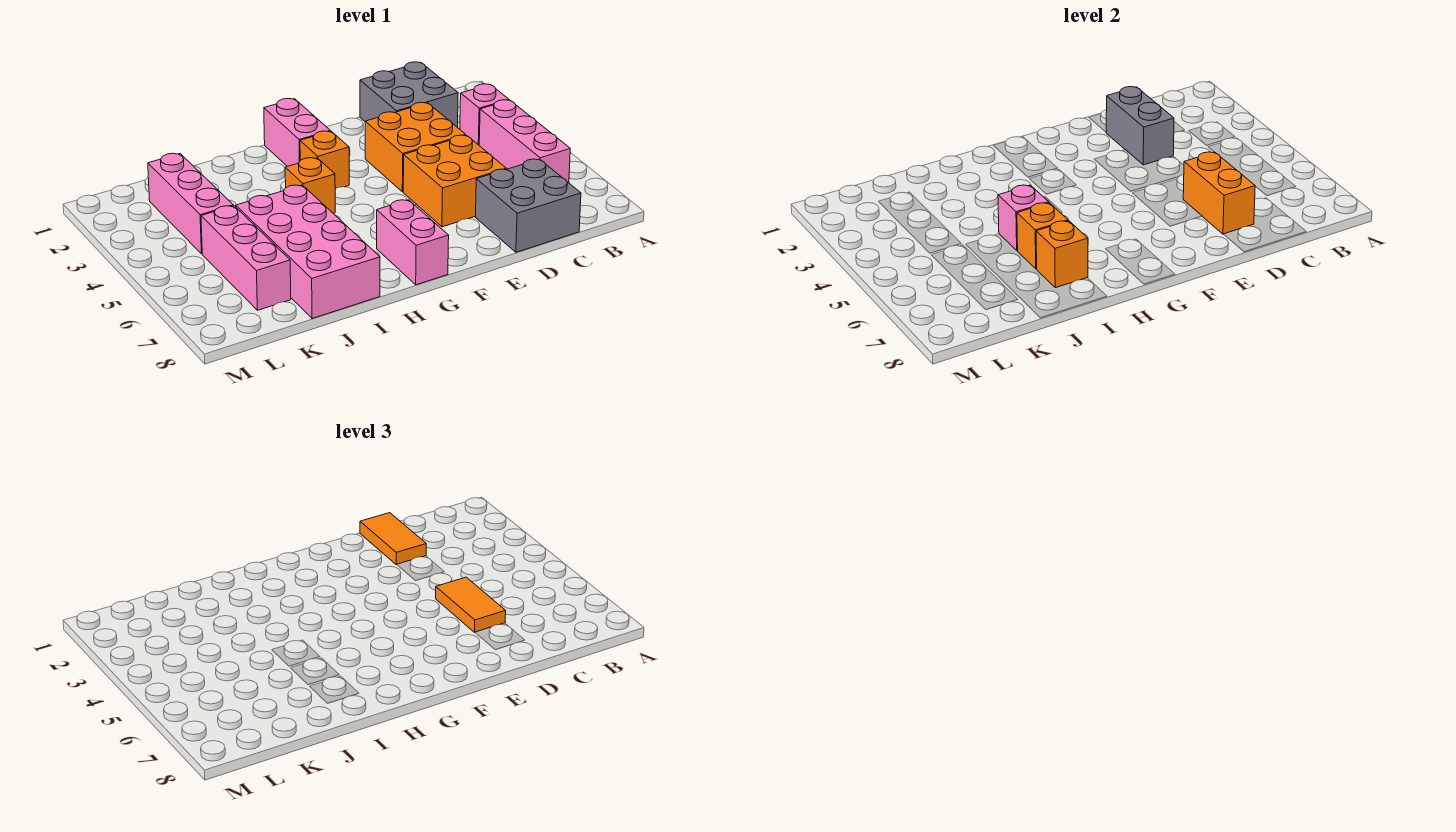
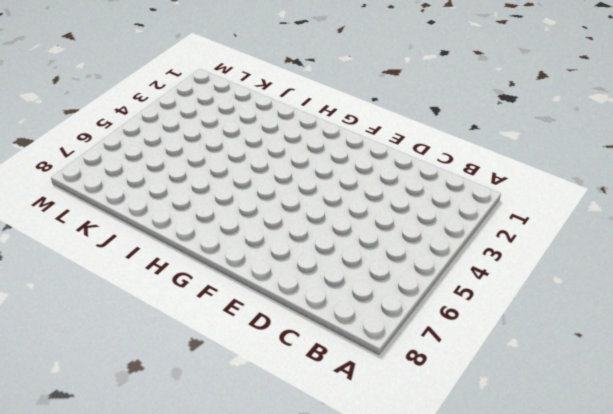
none -> pink brick B3 level 1
none -> pink brick B4:B6 level 1
none -> grey brick C1:D2 level 1

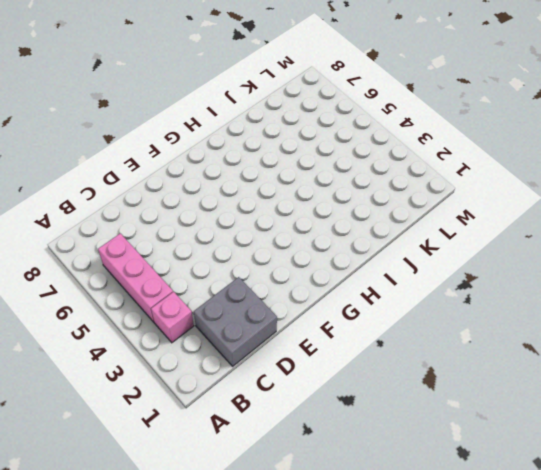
none -> grey brick C7:D8 level 1
none -> orange brick D3:E4 level 1
none -> orange brick D5:E6 level 1

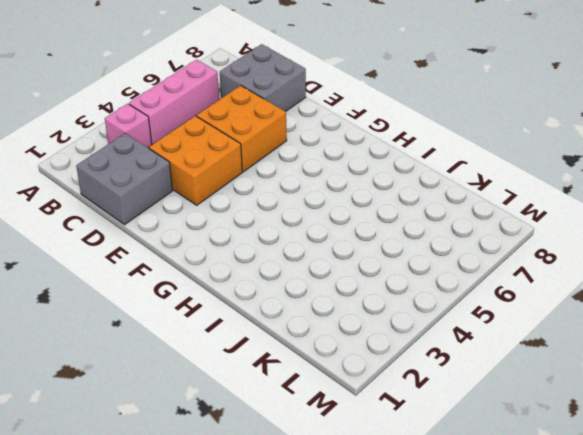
none -> pink brick G1:G2 level 1
none -> orange brick G3 level 1
none -> pink brick G7:G8 level 1

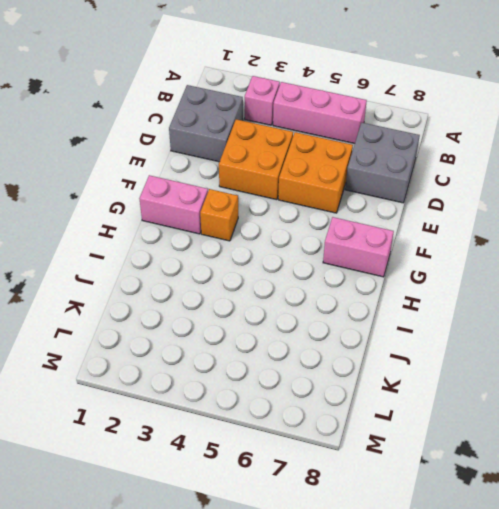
none -> orange brick H4 level 1
none -> pink brick I5:J8 level 1
none -> pink brick K2:K4 level 1

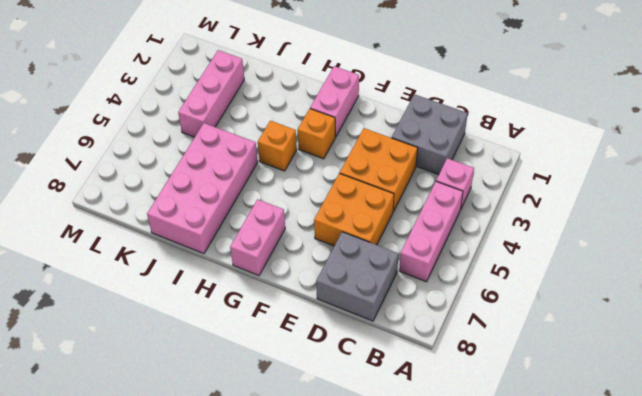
none -> pink brick K5:K7 level 1
none -> grey brick D2:D3 level 2
none -> orange brick D6:D7 level 2

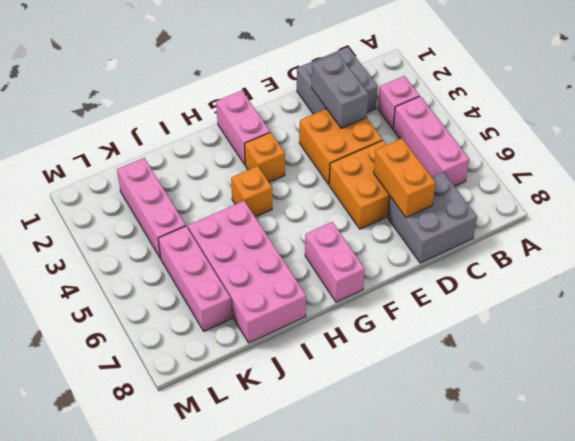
none -> pink brick I5 level 2
none -> orange brick I6 level 2
none -> orange brick I7 level 2

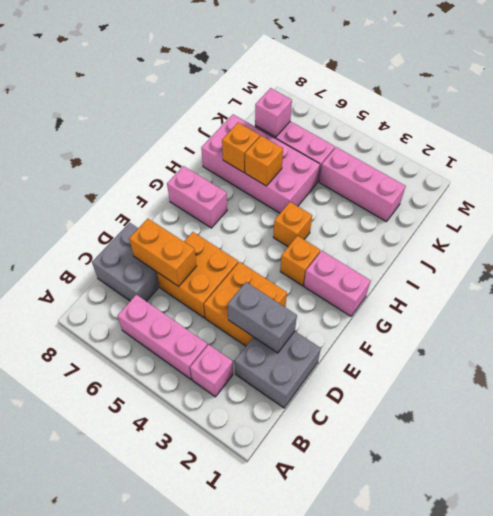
pink brick K7 level 2 -> pink brick I5 level 2
none -> orange tile D1:D2 level 3
none -> orange tile D5:D6 level 3

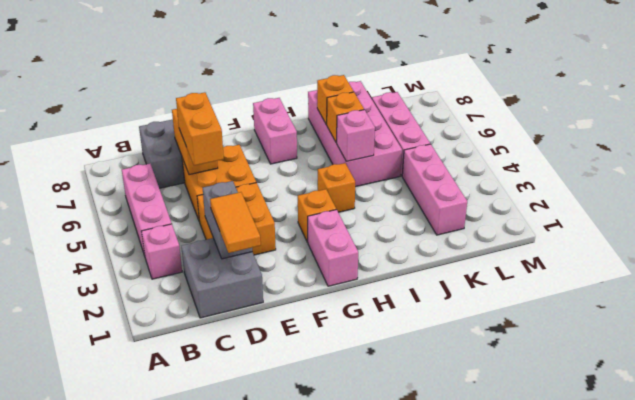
orange brick D5:D6 level 3 -> orange tile D5:D6 level 3

